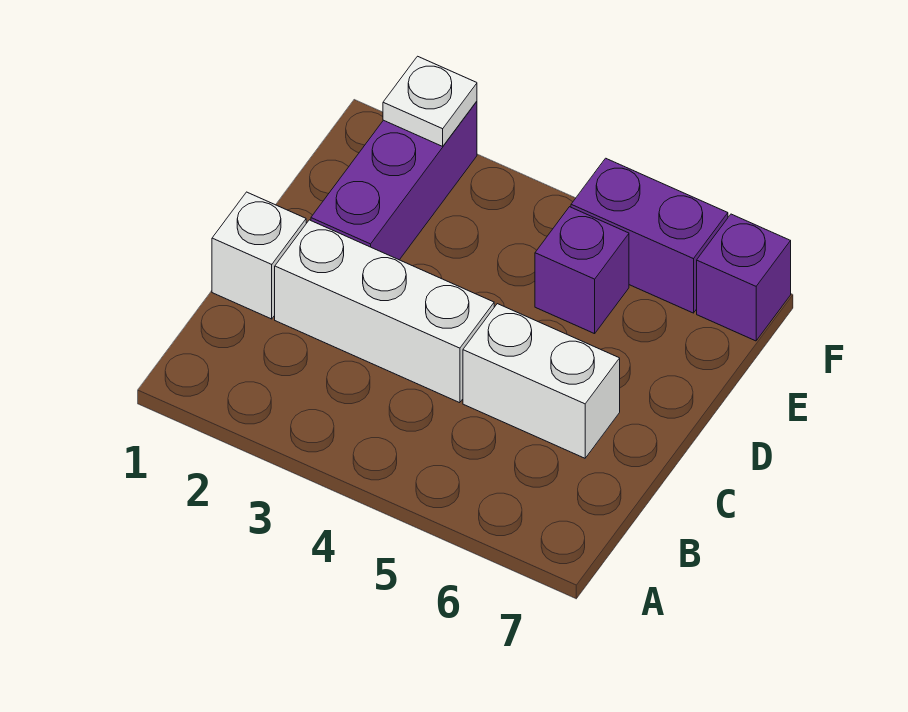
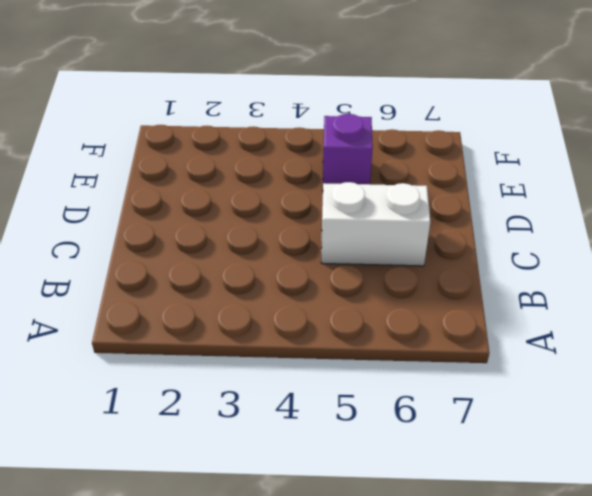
none -> white brick C1 level 1
none -> white brick C2:C4 level 1

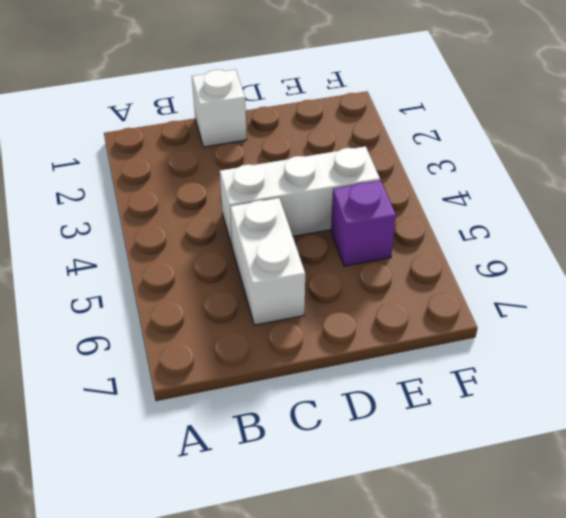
white brick C4:E4 level 1 -> white brick C2:C4 level 1
none -> purple brick D2:F2 level 1
none -> purple brick F5:F6 level 1

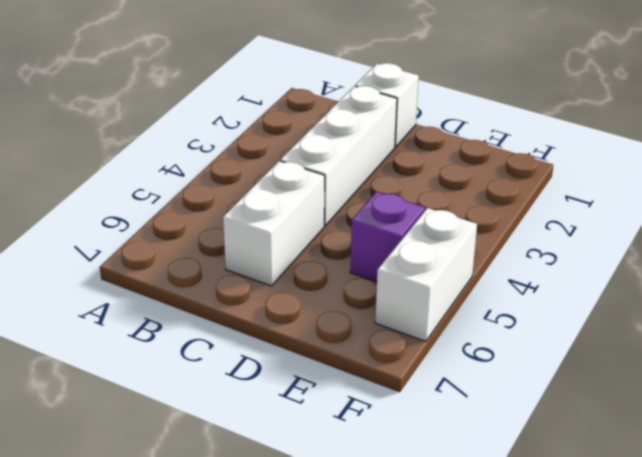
white brick F5:F6 level 1 -> purple brick F5:F6 level 1
none -> purple brick D2:F2 level 1
none -> purple brick F7 level 1

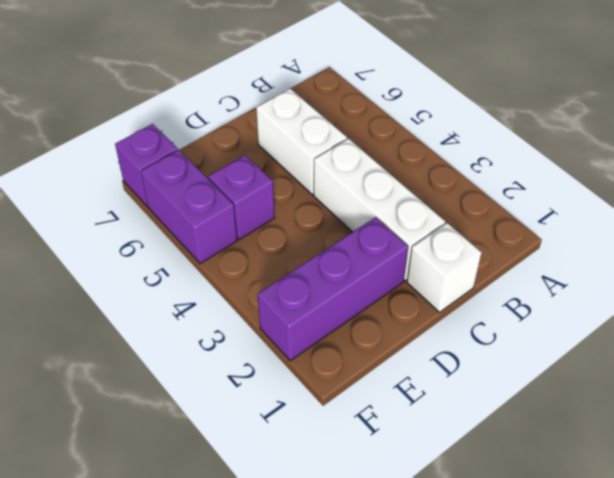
none -> white plate F2 level 2

